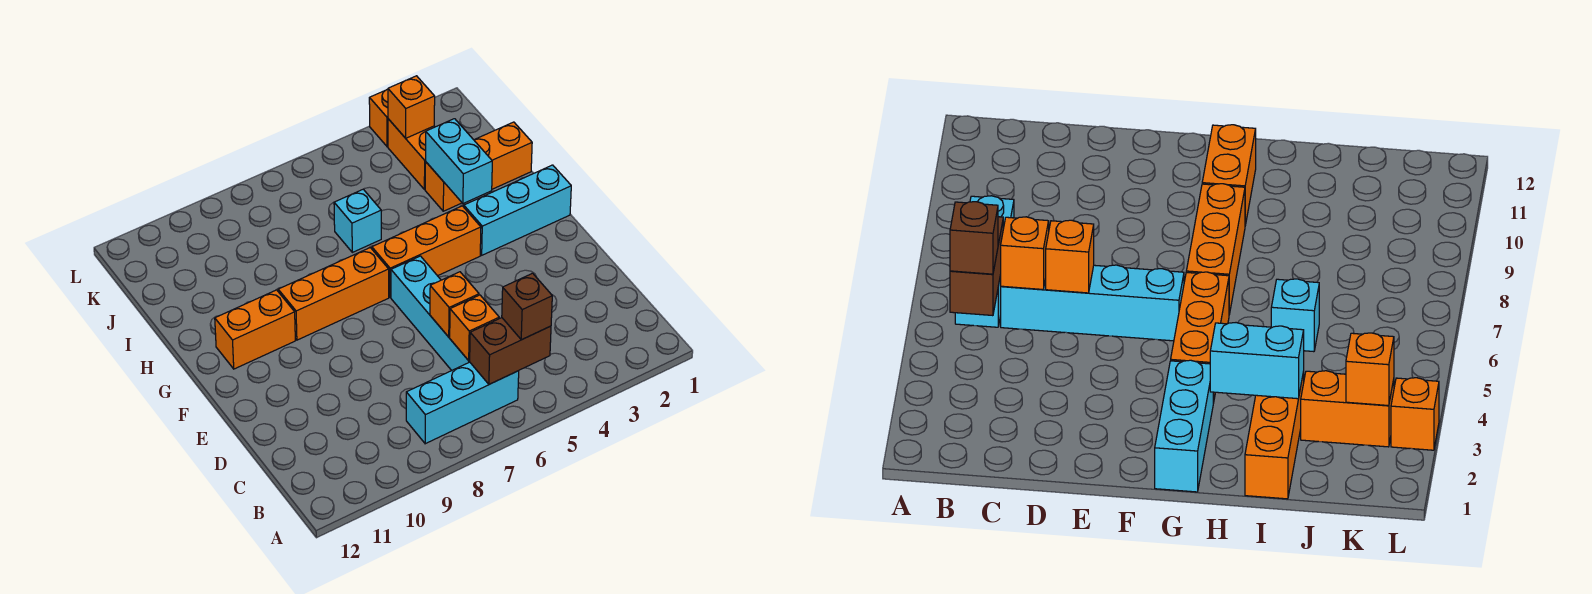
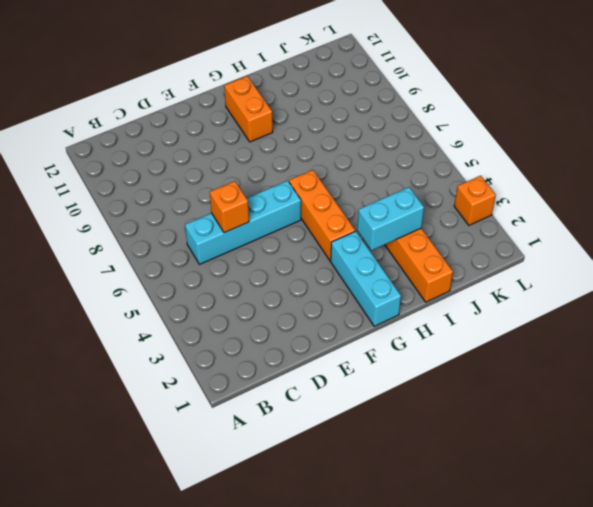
none -> cyan brick B6:B8 level 1
none -> orange brick G7:G9 level 1
none -> cyan brick I6 level 1

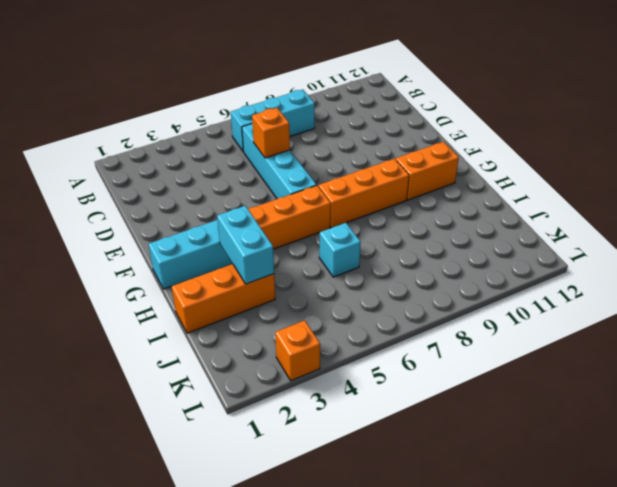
none -> orange brick J3:K3 level 1
none -> brown brick B5:B6 level 2
none -> orange brick C6 level 2

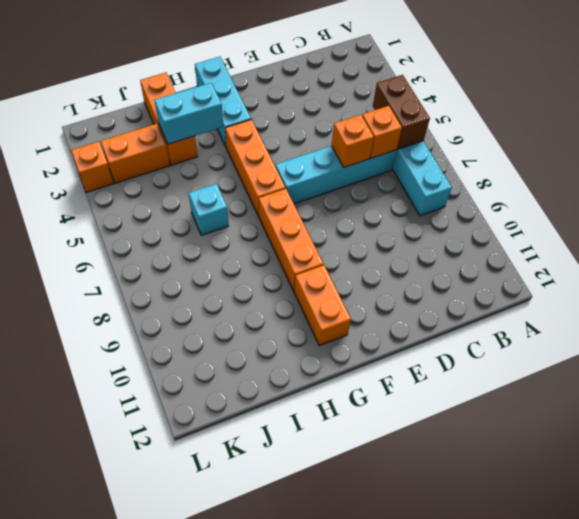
none -> orange brick K3 level 2
none -> brown brick B5 level 3

